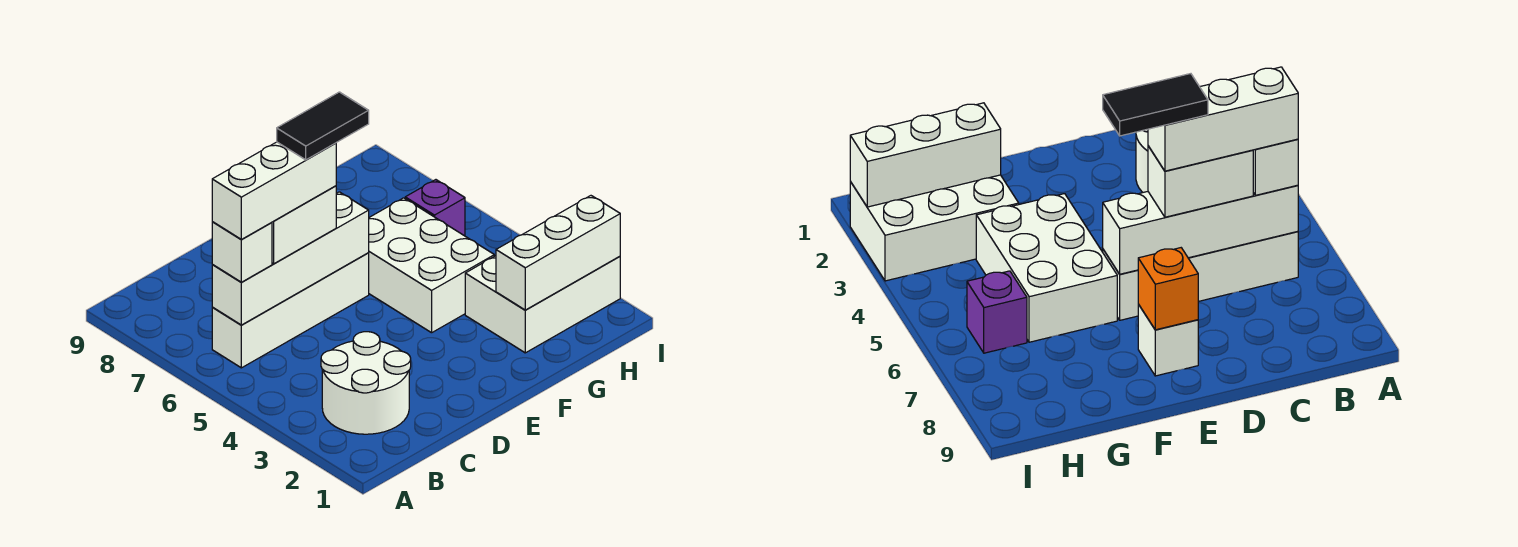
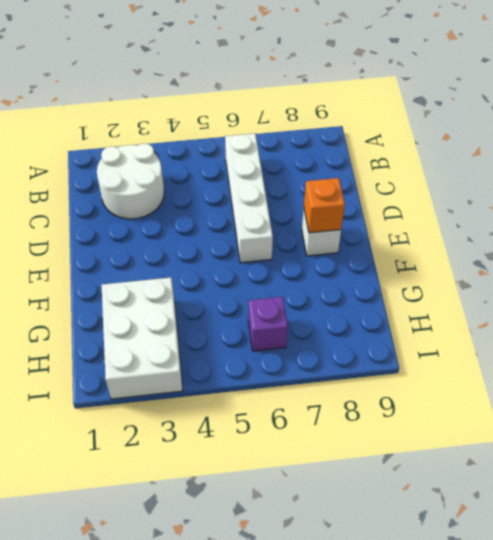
none -> white brick F4:G6 level 1
none -> white brick B6:E6 level 2
none -> white brick G2:I2 level 2

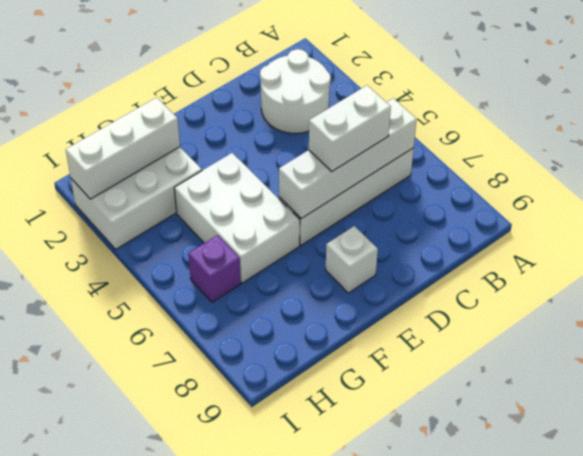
none -> orange brick E8 level 2
none -> white brick B6 level 3
none -> white brick B6:D6 level 4

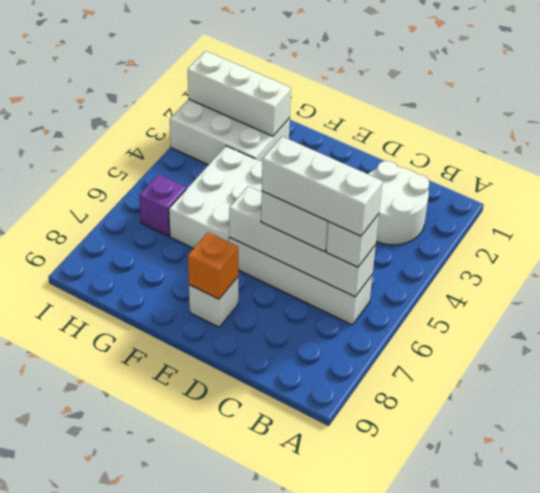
none -> black tile D6:E6 level 5

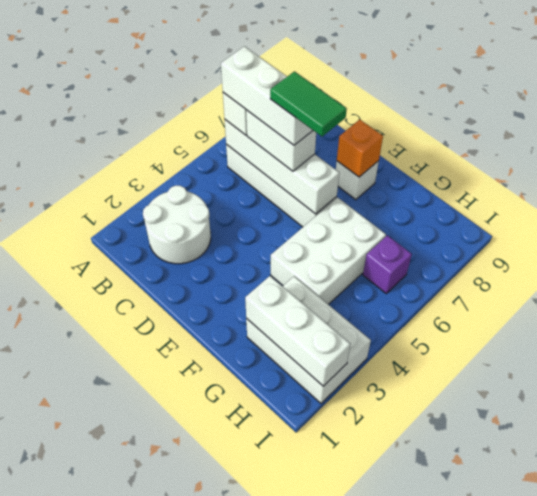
green tile D6:E6 level 5 -> black tile D6:E6 level 5

